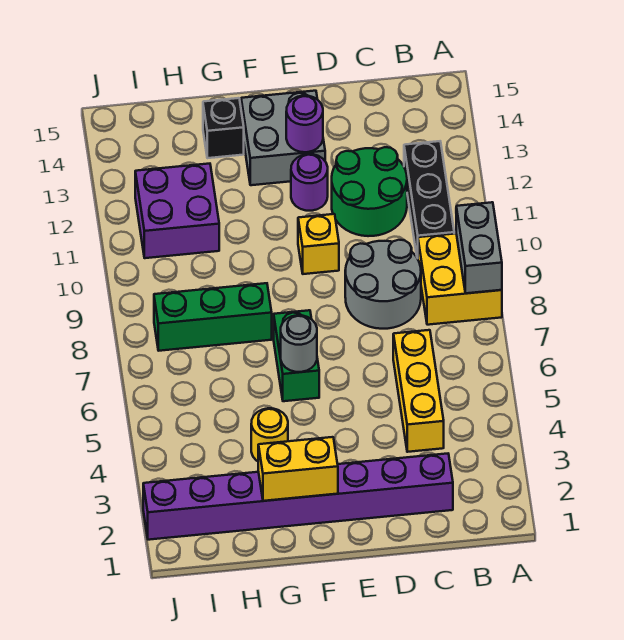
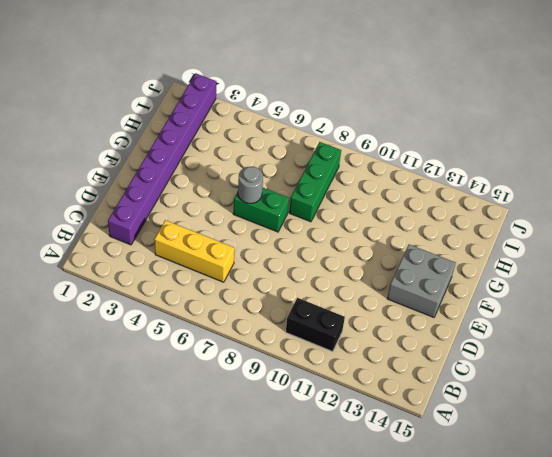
black brick B10:B11 level 1 -> black brick B10:B12 level 1
none -> yellow brick A8:B9 level 1
none -> grey round brick C8:D9 level 1
none -> green round brick C11:D12 level 1

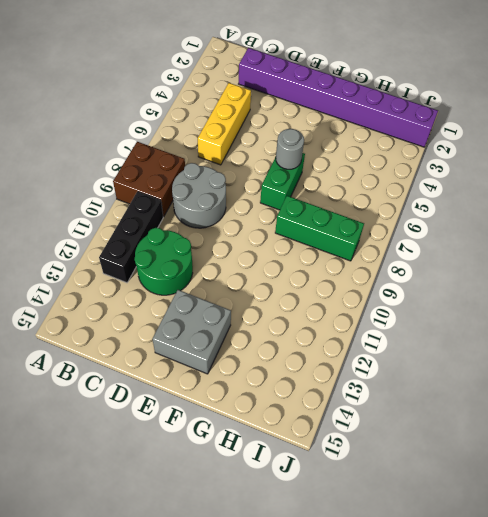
brown brick A8:B9 level 1 -> yellow brick A8:B9 level 1
none -> yellow brick E10 level 1
none -> purple round brick E12 level 1
none -> yellow round brick G4 level 1

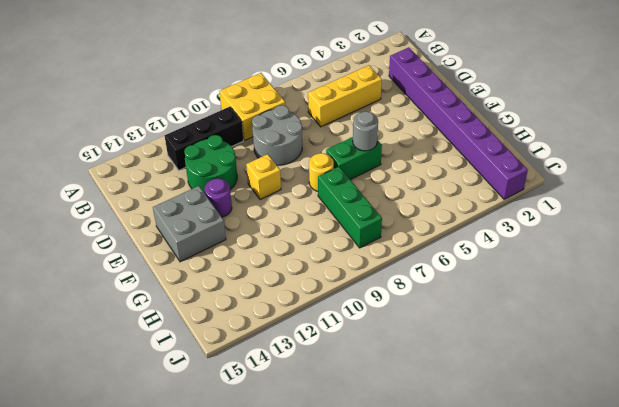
yellow round brick F8 level 1 -> yellow round brick G4 level 1
none -> black brick G14 level 1
none -> purple brick H11:I12 level 1
none -> grey brick A8:A9 level 2

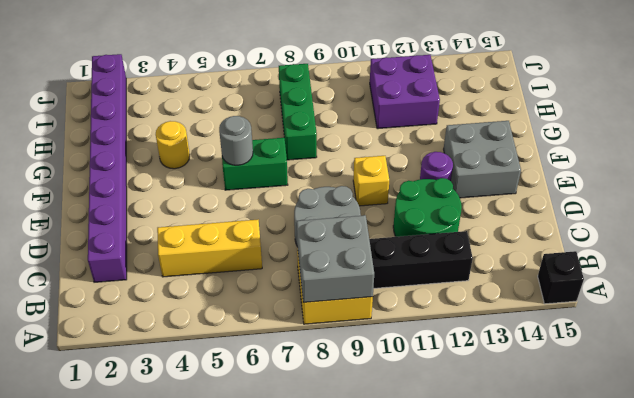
grey brick A8:B9 level 2 -> grey brick A8:A9 level 2
black brick A15 level 1 -> black brick G14 level 1
none -> purple round brick E13 level 2
none -> yellow brick F2:G2 level 2

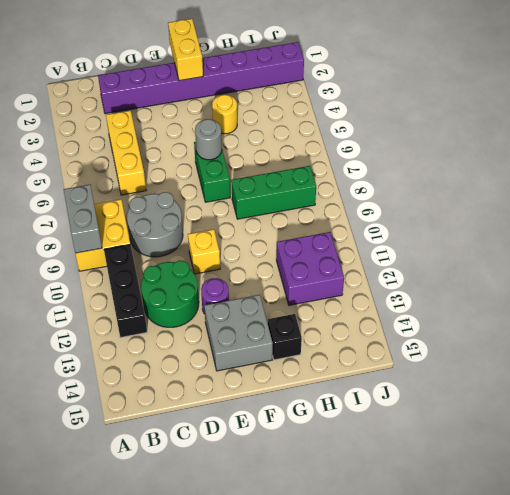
yellow brick F1:F2 level 2 -> yellow brick F2:G2 level 2
none -> purple round brick E13 level 2

